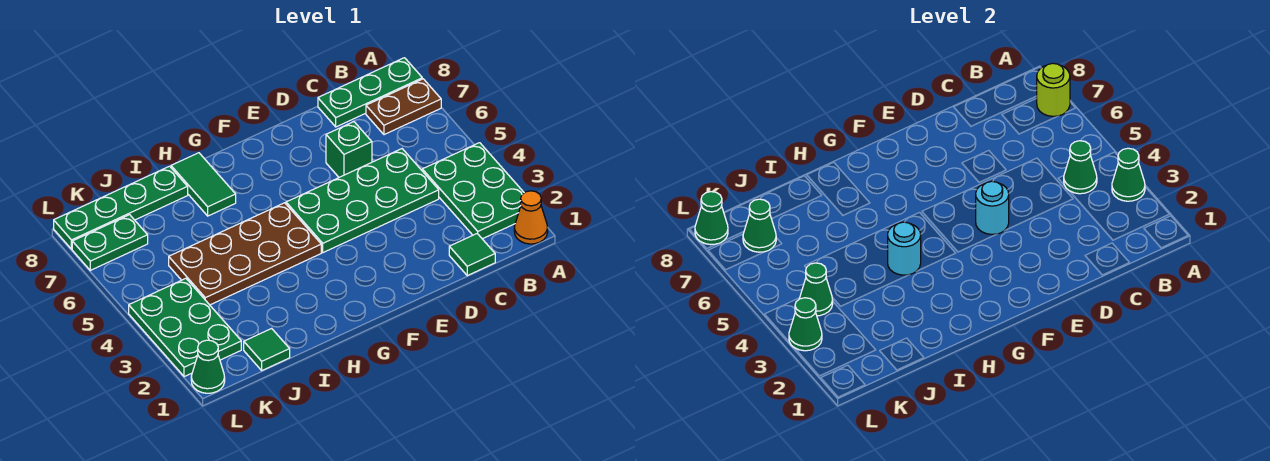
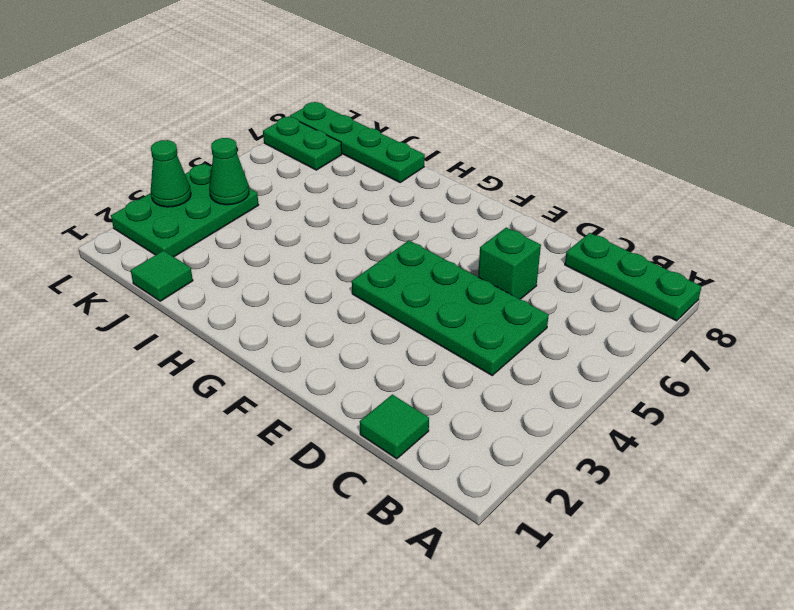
none -> orange cone A1 level 1
none -> green plate A2:B4 level 1
none -> brown plate A7:B7 level 1

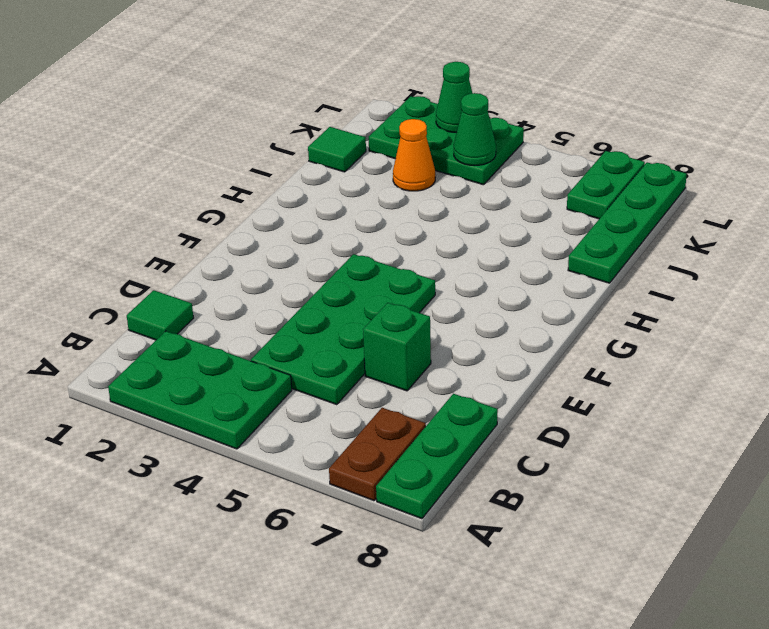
orange cone J3 level 1 -> orange cone A1 level 1
none -> brown plate G4:J5 level 1
none -> green tile H7:H8 level 1
none -> green cone L1 level 1

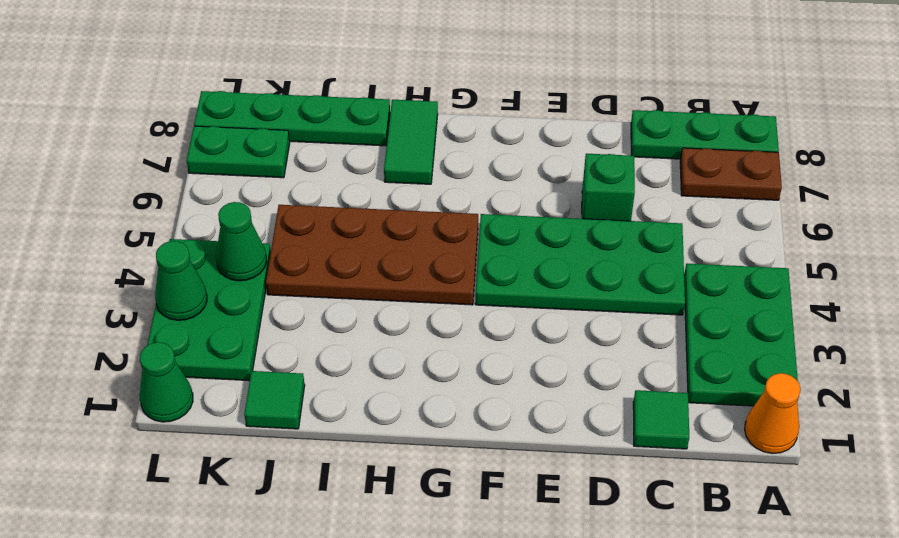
none -> green cone A3 level 2
none -> lime round brick A7 level 2
none -> green cone B4 level 2

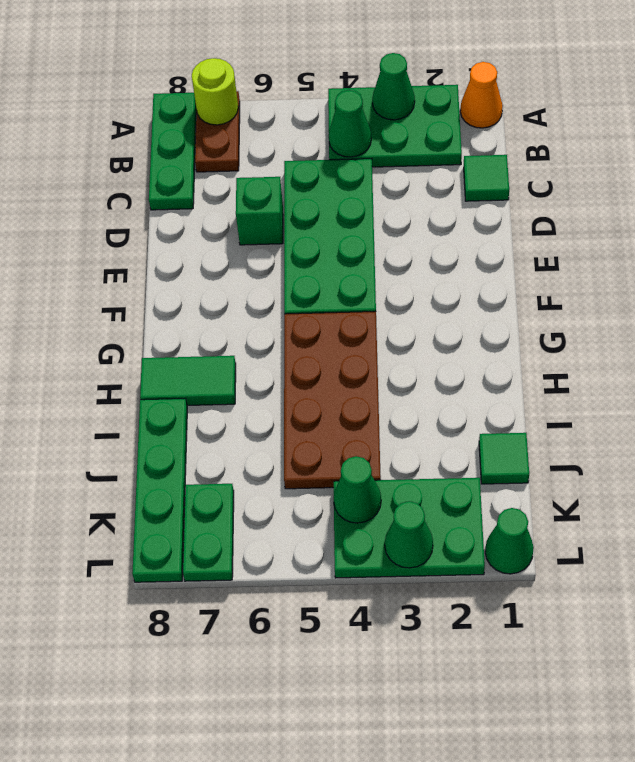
none -> cyan round brick E4 level 2
none -> cyan round brick H4 level 2
none -> green cone K7 level 2

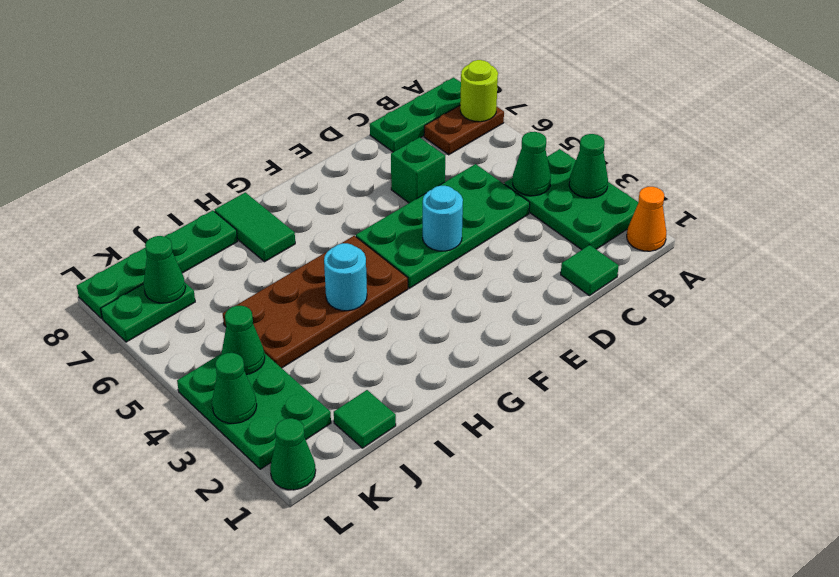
none -> green cone L8 level 2

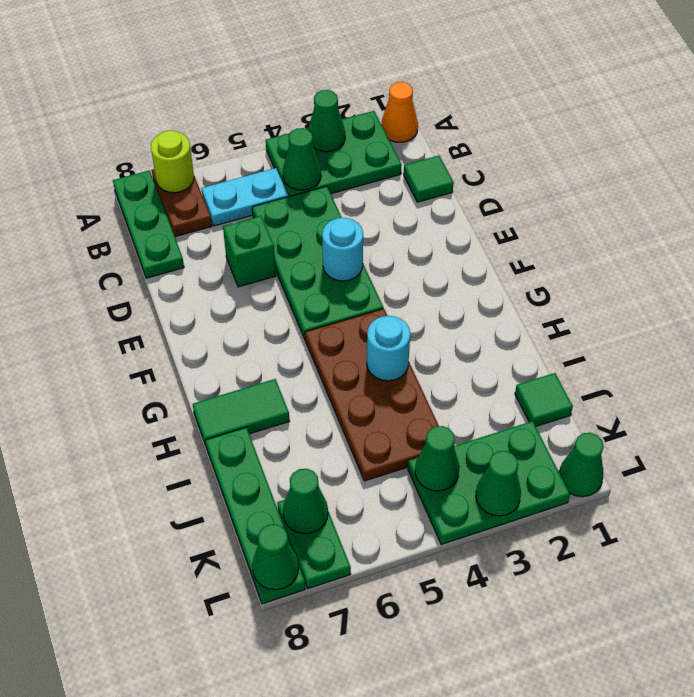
cyan plate B5:B6 level 1 -> none

